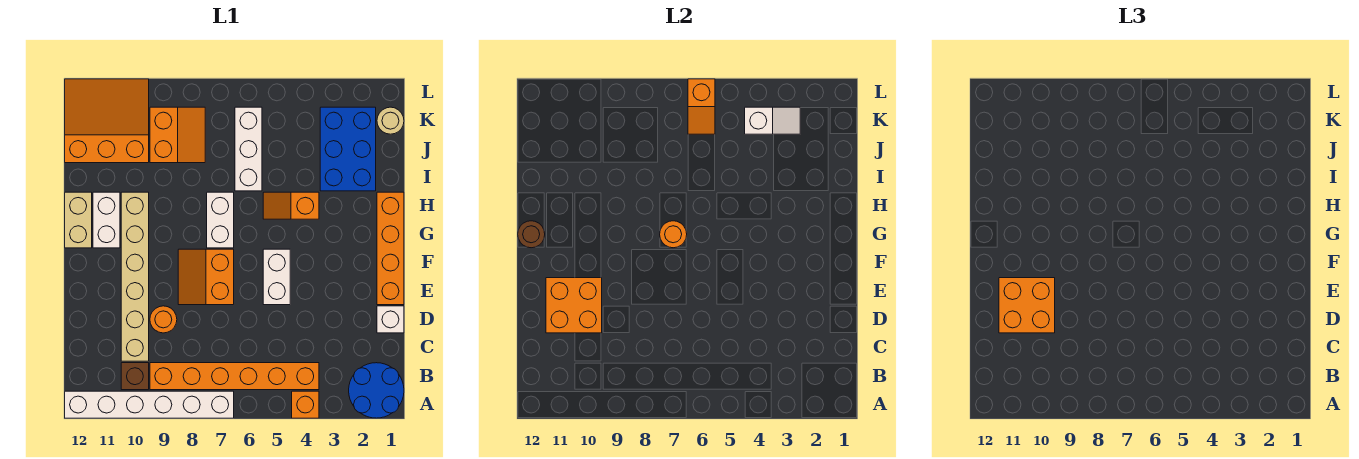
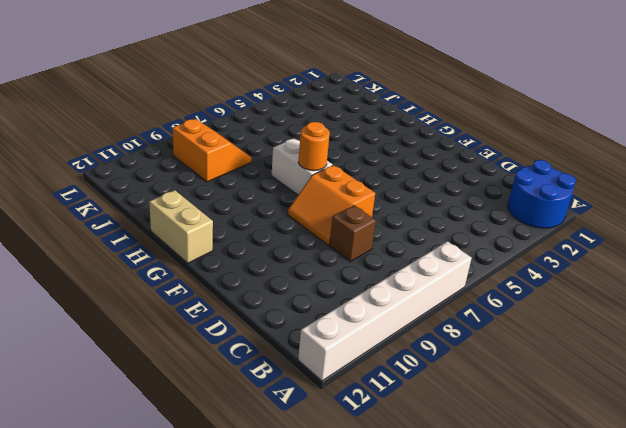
brown brick D8 level 1 -> brown brick B10 level 1
none -> orange brick A4 level 1
none -> orange brick B4:B9 level 1
none -> tan brick C10:H10 level 1

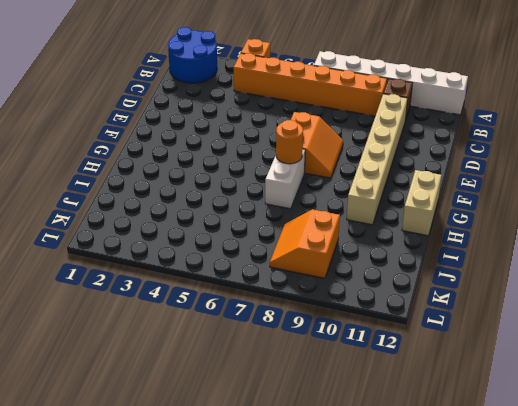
none -> white brick D1 level 1
none -> orange round brick D9 level 1
none -> orange brick E1:H1 level 1

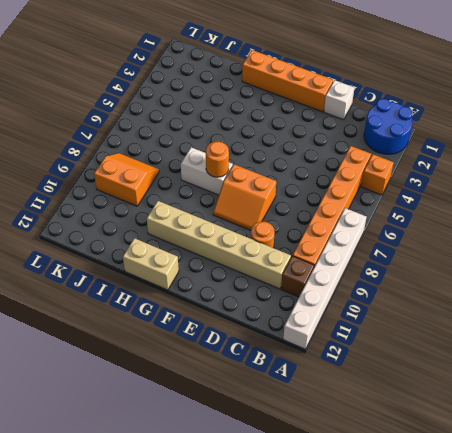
none -> white brick E5:F5 level 1
none -> white brick G11:H11 level 1
none -> orange slope H4:H5 level 1 top 4

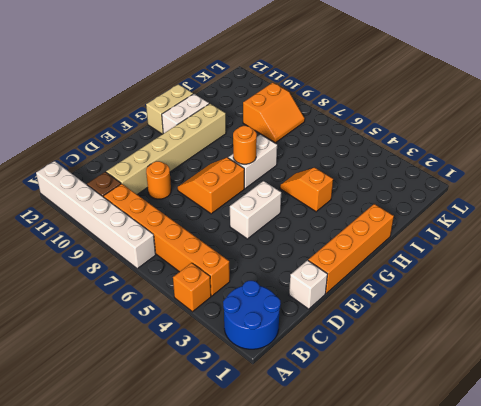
none -> blue brick I2:K3 level 1
none -> white brick I6:K6 level 1
none -> orange slope J10:L12 level 1 top J

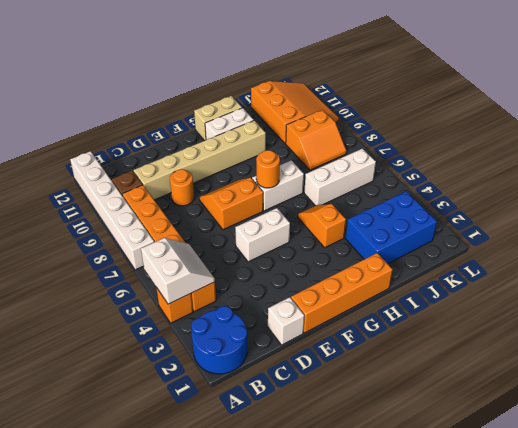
white slope A4:B5 level 2 top A -> none
none -> tan round brick K1 level 1
none -> orange brick D10:E11 level 2
none -> brown round brick G12 level 2

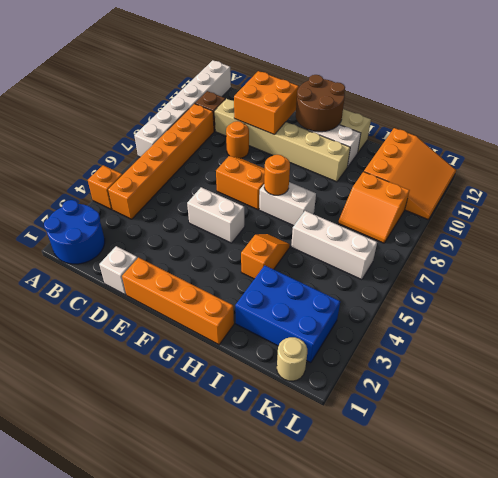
brown round brick F11:G12 level 2 -> brown round brick G12 level 2
none -> white slope K3:K4 level 2 top 4
none -> orange slope K6:L6 level 2 top L
none -> orange brick D10:E11 level 3

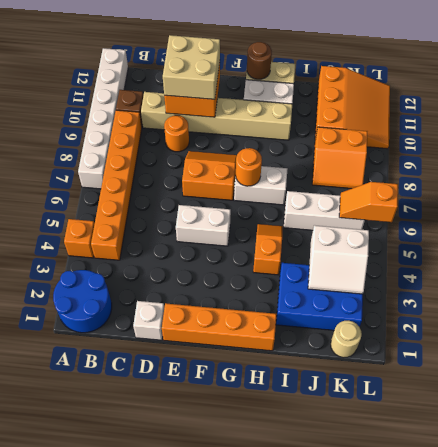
tan brick D10:E11 level 3 -> orange brick D10:E11 level 3
white slope J3:K4 level 2 top 4 -> white slope K3:K4 level 2 top 4

